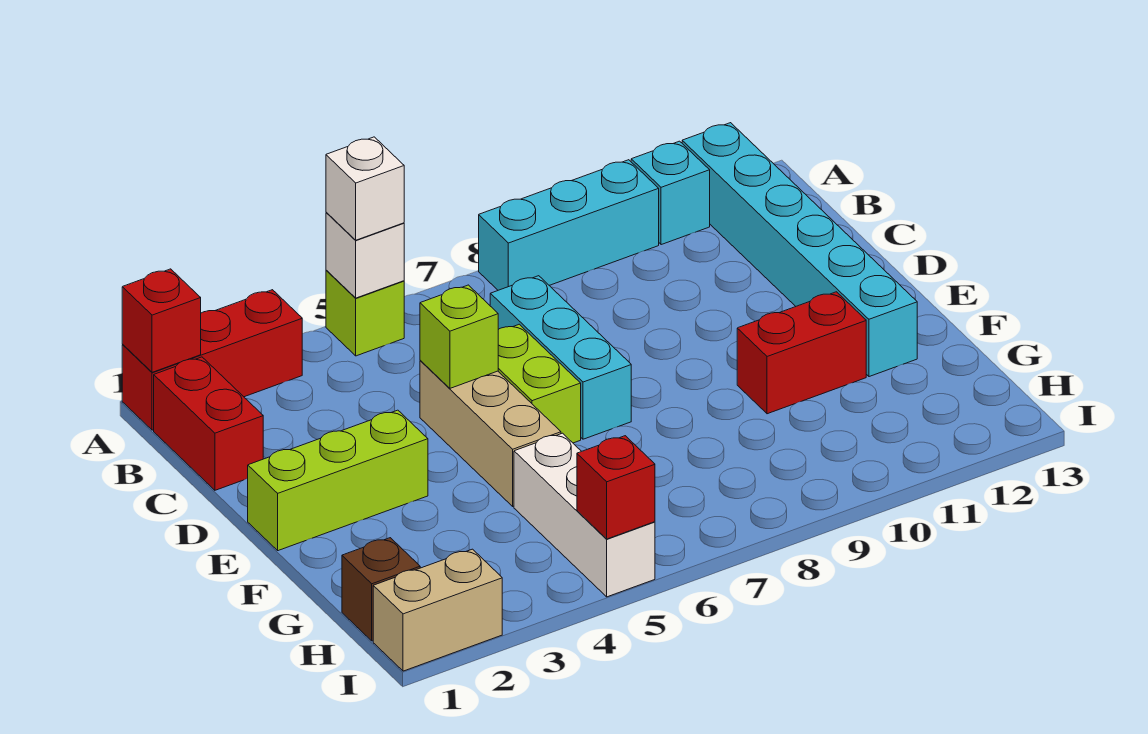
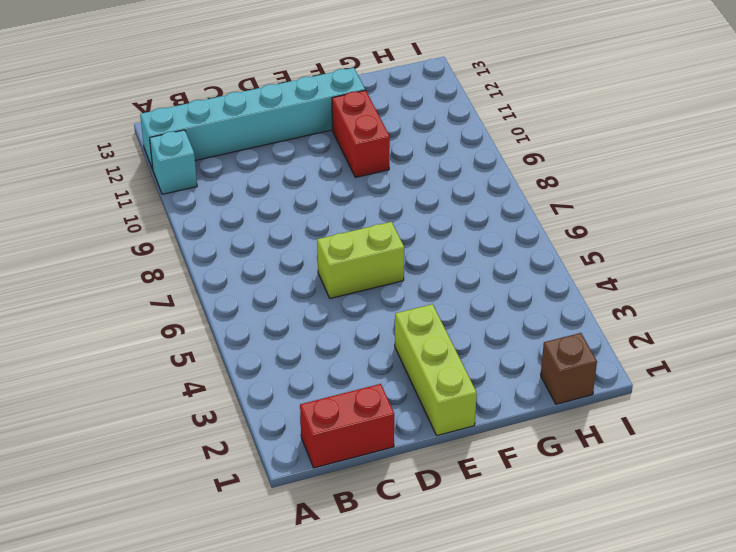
none -> red brick A1:A3 level 1
none -> lime brick A5 level 1
none -> cyan brick A8:A10 level 1

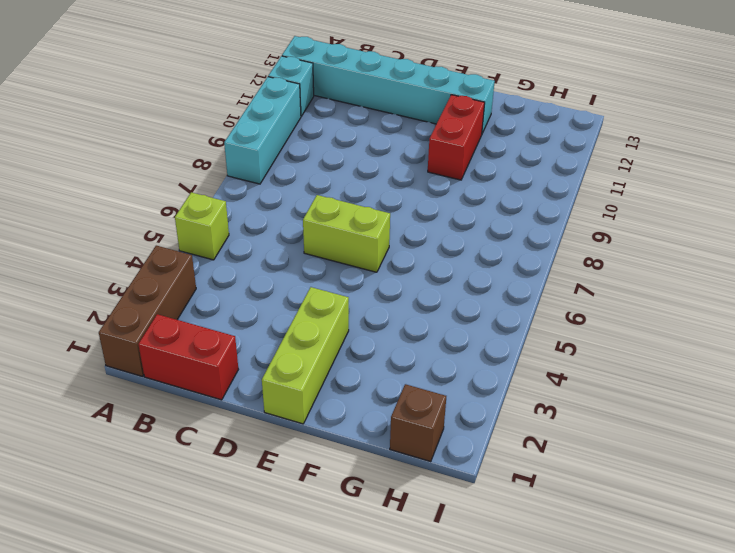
brown brick A1:A3 level 1 -> red brick A1:A3 level 1
none -> cyan brick C7:E7 level 1
none -> tan brick D5:F5 level 1
none -> white brick G5:I5 level 1

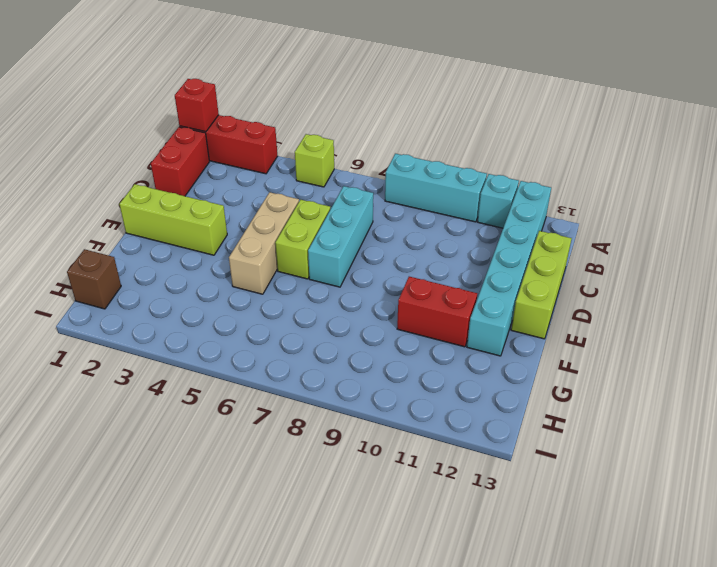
lime brick C13:E13 level 1 -> none
none -> white brick G5:I5 level 1
none -> tan brick I1:I2 level 1
none -> white brick A5 level 2

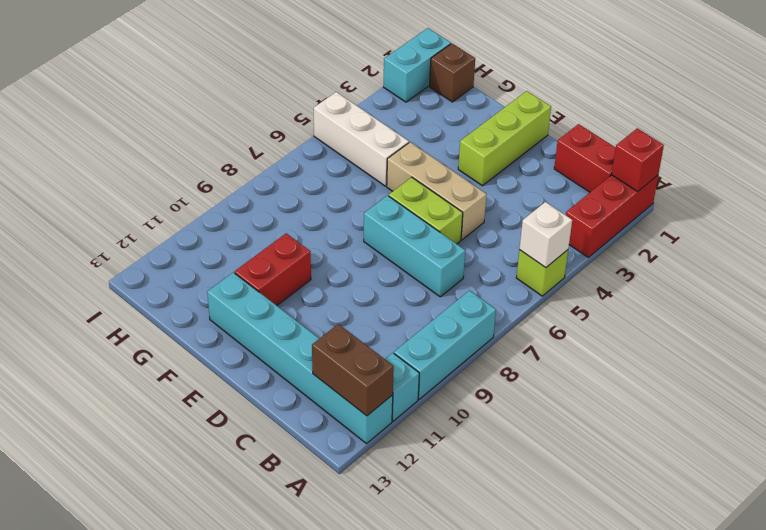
brown brick A12:B12 level 2 -> none
cyan brick I1:I2 level 1 -> tan brick I1:I2 level 1
none -> lime brick D5 level 2
none -> red brick I5 level 2
none -> white brick A5 level 3

